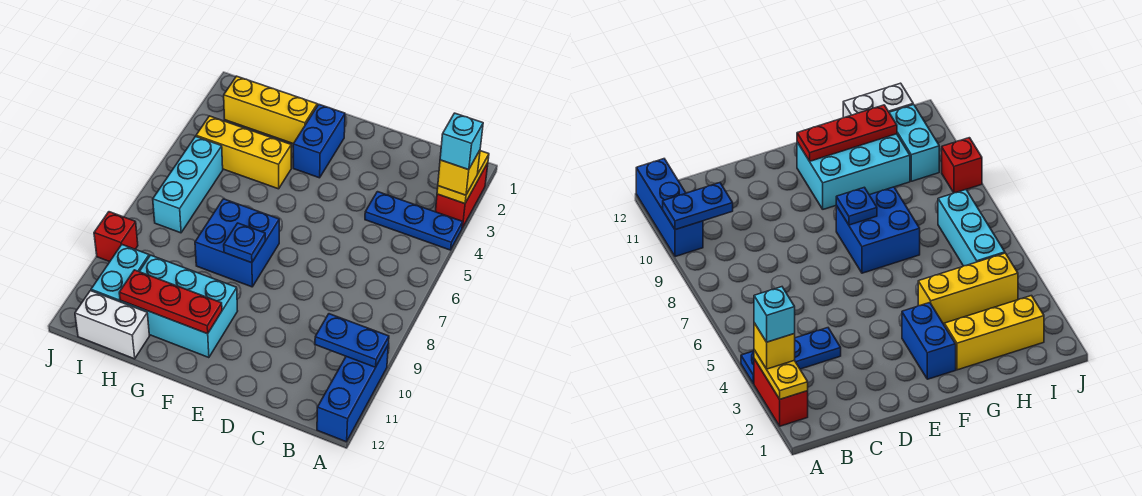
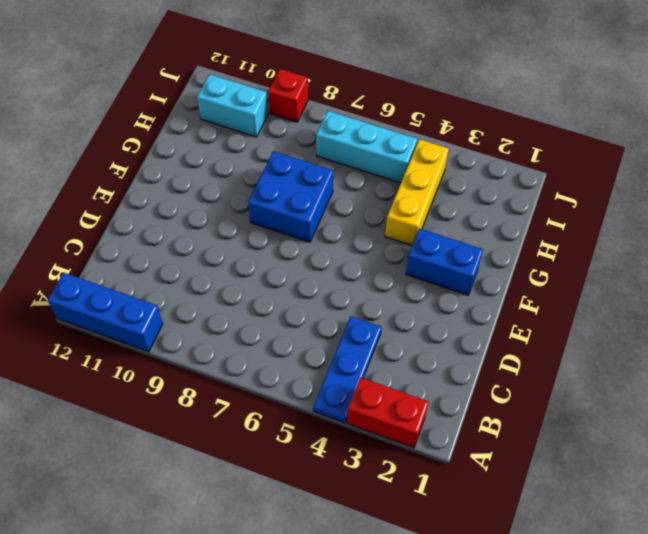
none -> cyan brick F10:H11 level 1
none -> yellow brick G2:I2 level 1
none -> white brick H12:I12 level 1

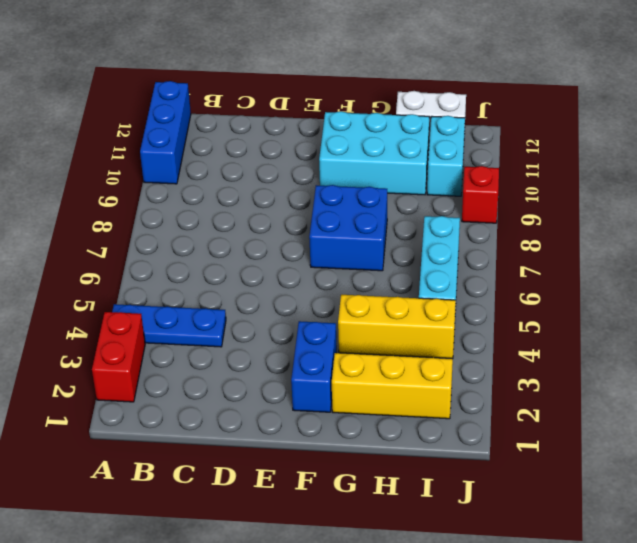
none -> yellow plate A2:A3 level 2
none -> blue plate A10:B10 level 2
none -> blue plate F8 level 2

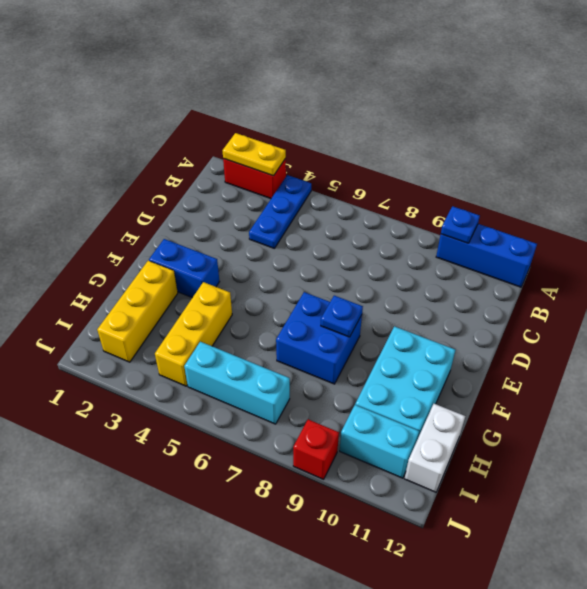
blue plate A10 level 2 -> blue plate A10:B10 level 2
none -> red plate F11:H11 level 2
none -> yellow brick A3 level 3
none -> cyan brick A3 level 4

